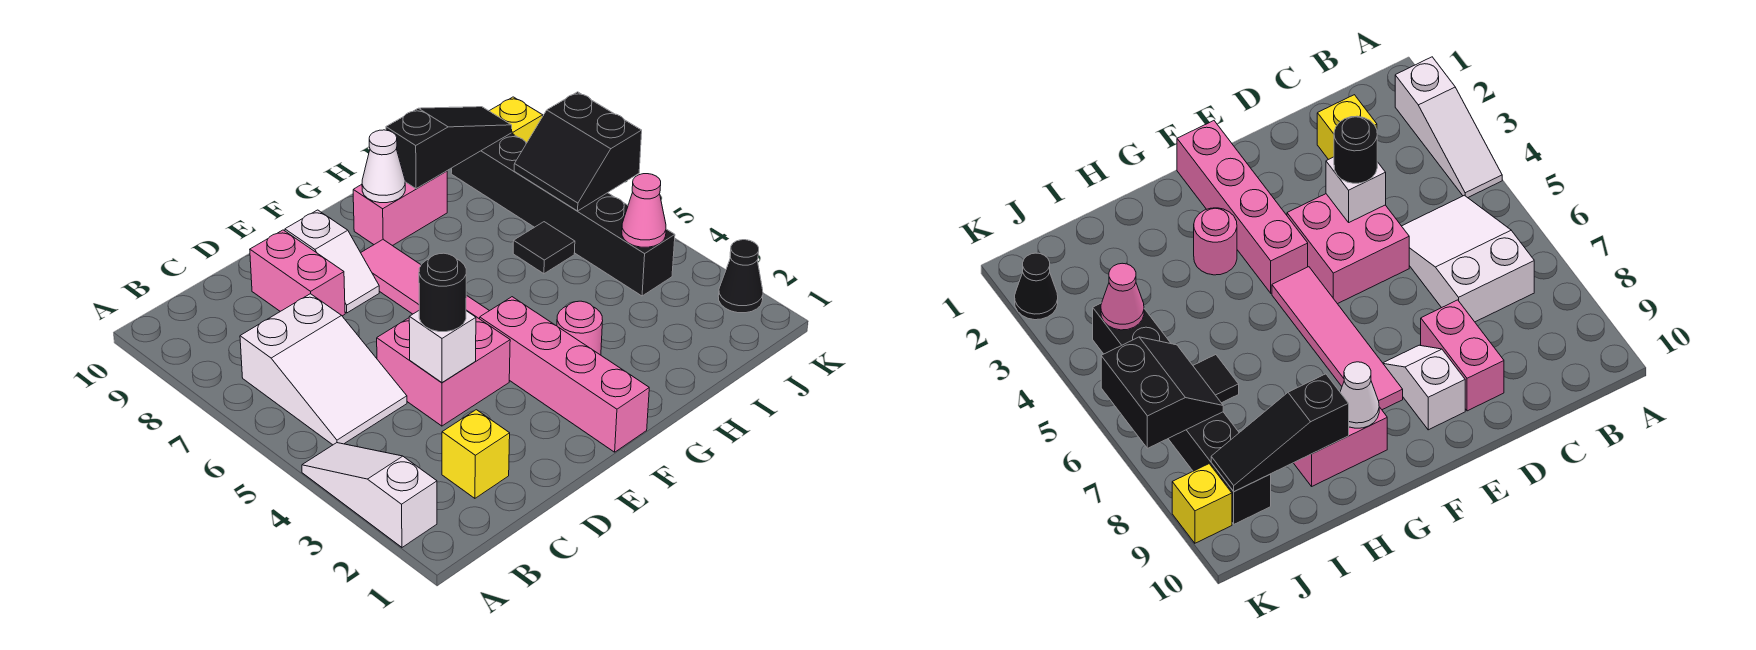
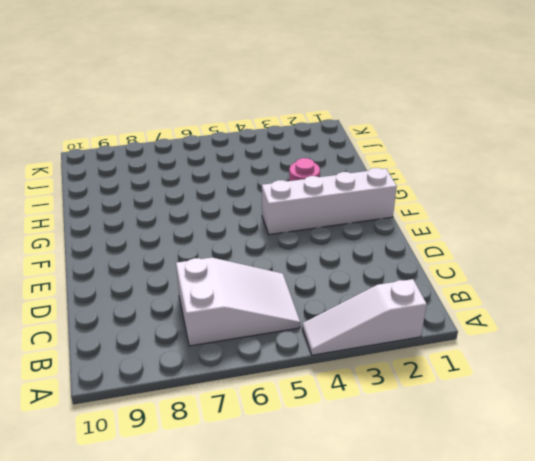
white brick F1:F4 level 1 -> pink brick F1:F4 level 1
none -> yellow brick C2 level 1
none -> pink brick D4:E5 level 1
none -> pink brick D8:D9 level 1

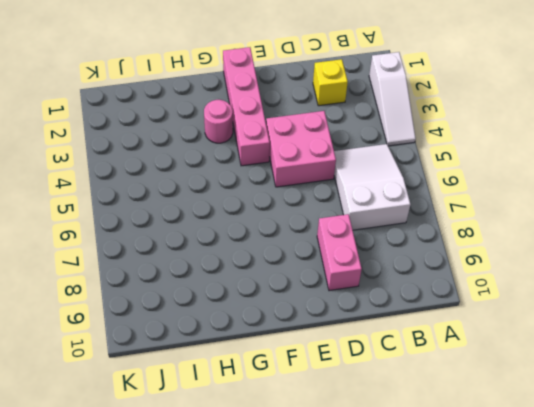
none -> white slope E8:E9 level 1 top 9
none -> pink tile F5:F8 level 1
none -> pink brick G9:H9 level 1

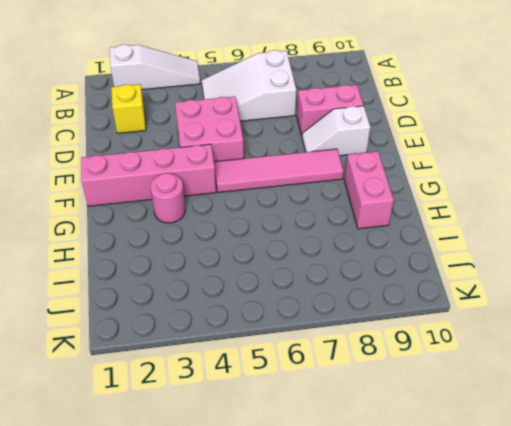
none -> black tile I6 level 1
none -> black brick J4:J9 level 1
none -> black cone K2 level 1

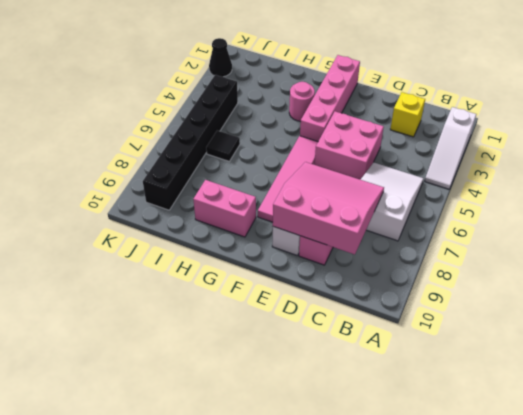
pink slope C7:E9 level 2 top 9 -> none
none -> yellow brick K9 level 1
none -> white brick D4 level 2
none -> white cone G9 level 2

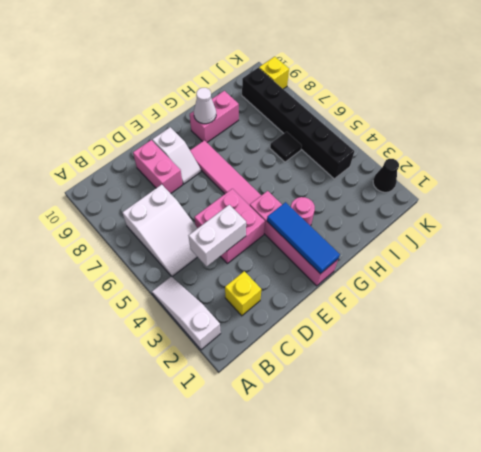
white brick C4:D4 level 2 -> white brick D4 level 2
blue tile F1:F3 level 2 -> none
none -> black slope H9:J9 level 2 top H
none -> pink cone J4 level 2
none -> black slope J6:K7 level 2 top K

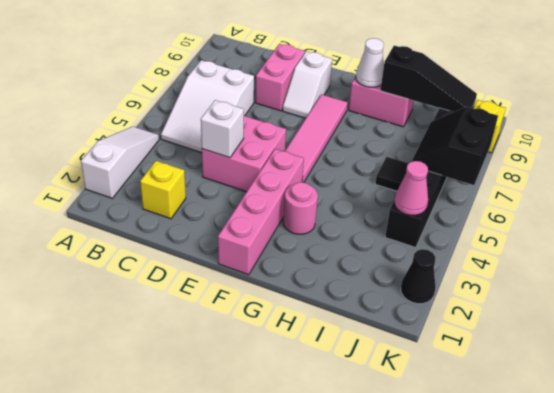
none -> black round brick D4 level 3

